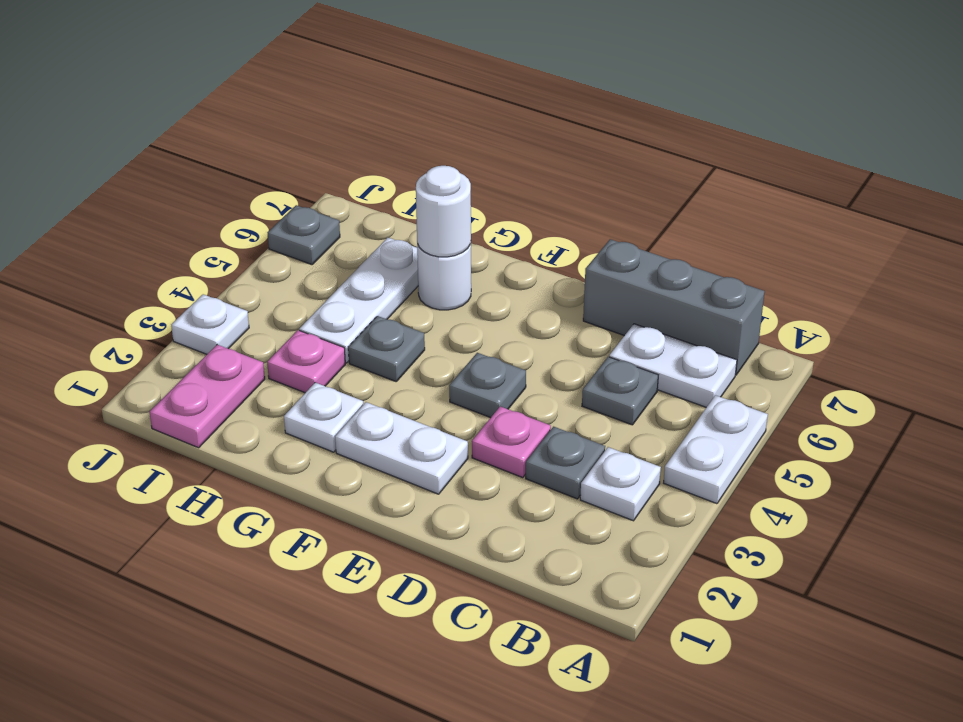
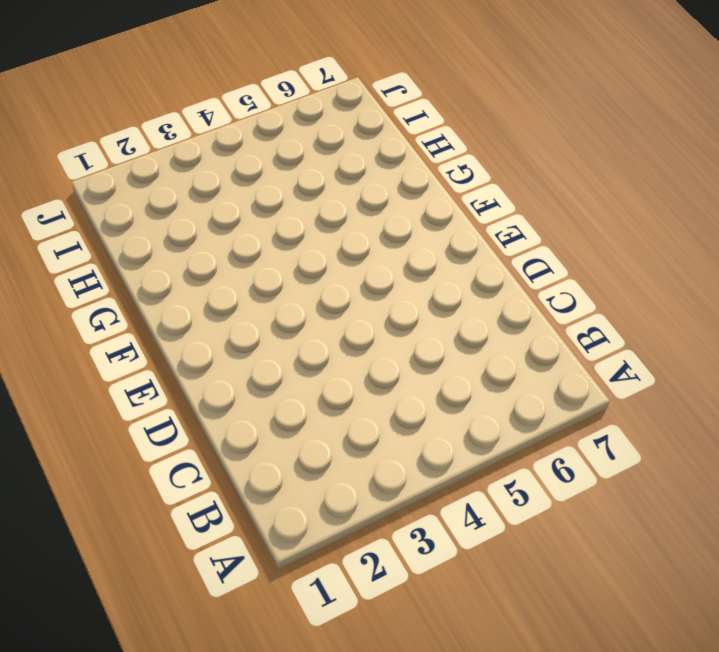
none -> white plate A4:A5 level 1
none -> white plate B3 level 1
none -> white plate B6:C6 level 1

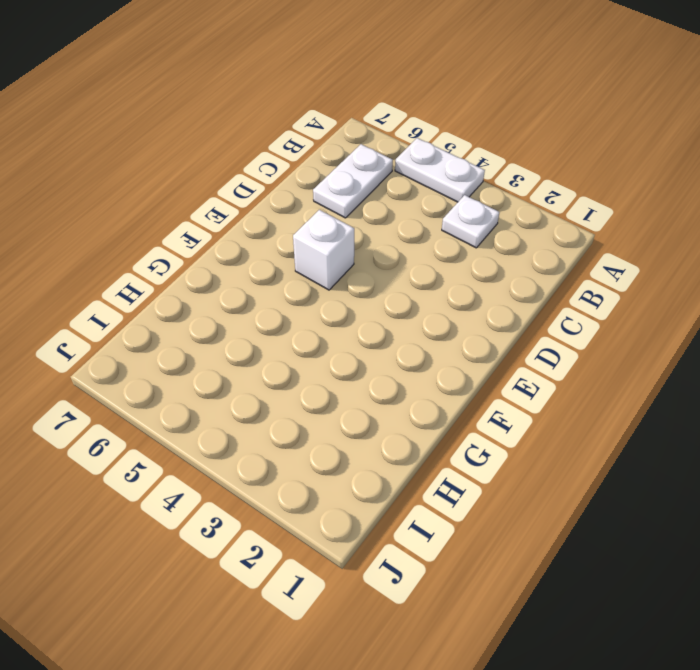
white brick E5 level 1 -> none
none -> grey brick B7:D7 level 1
none -> grey plate C3 level 1
none -> grey plate C5 level 1

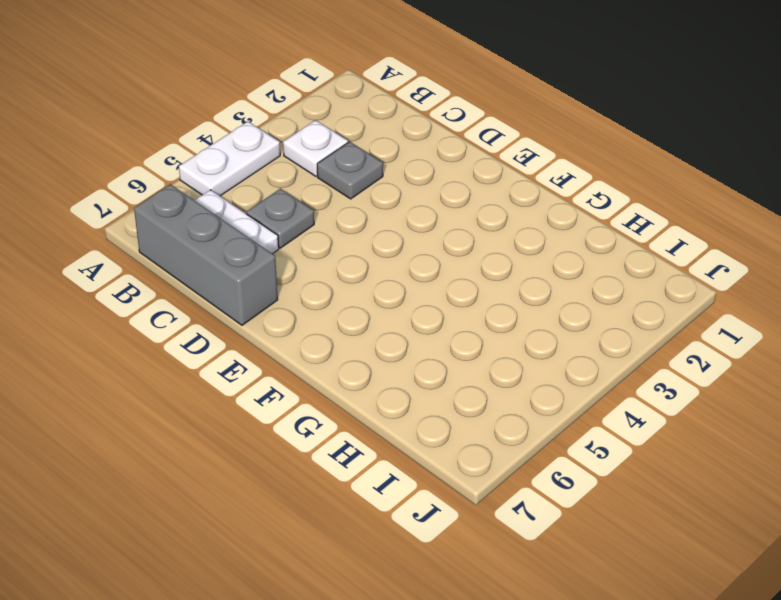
none -> pink plate D3 level 1
none -> white plate E2:F2 level 1
none -> grey plate E4 level 1

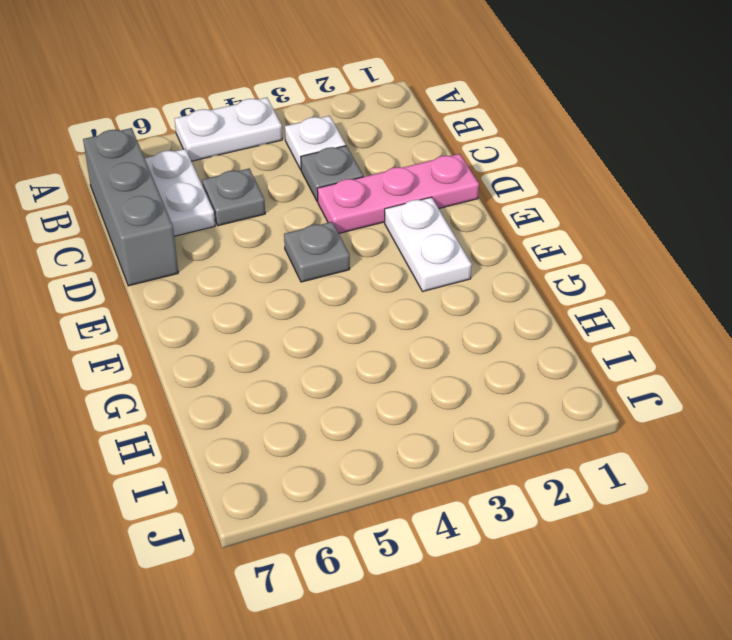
pink plate D1:D3 level 1 -> pink plate D3 level 1
none -> white plate G2 level 1
none -> grey plate G4 level 1
none -> white round brick G6 level 1

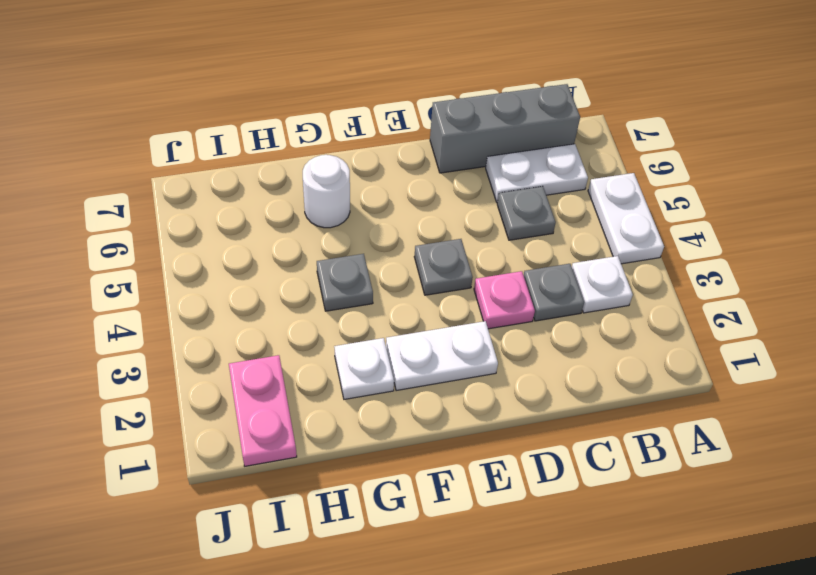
none -> pink plate H3 level 1
none -> white plate H4:H6 level 1
none -> white plate J3 level 1

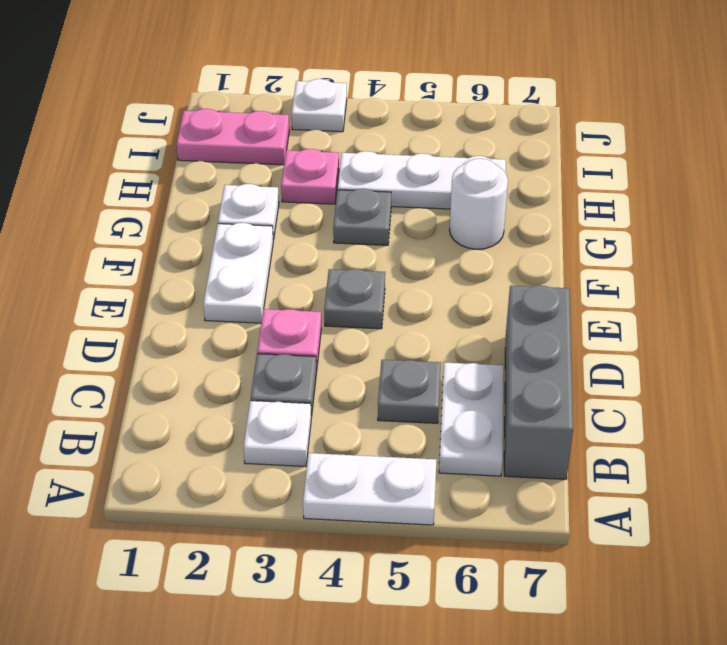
none -> grey plate J6 level 1
none -> white round brick G6 level 2

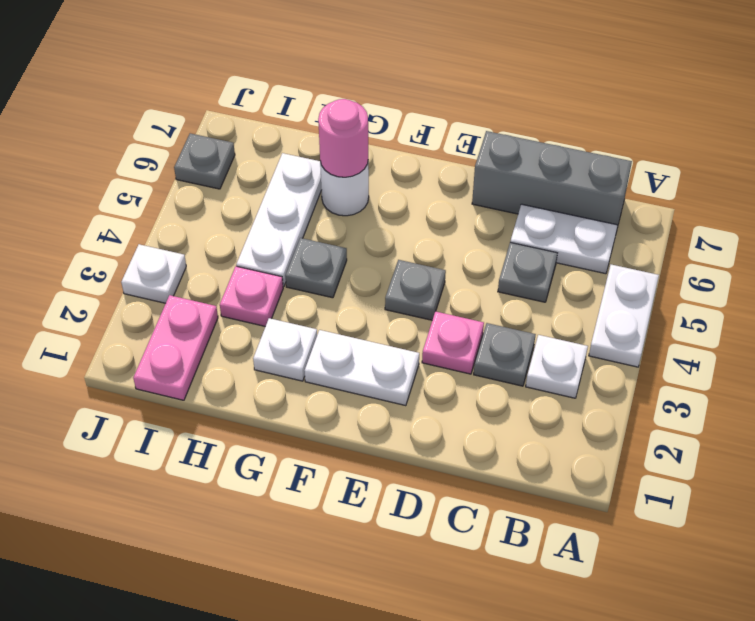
pink round brick G6 level 2 -> white round brick G6 level 2

